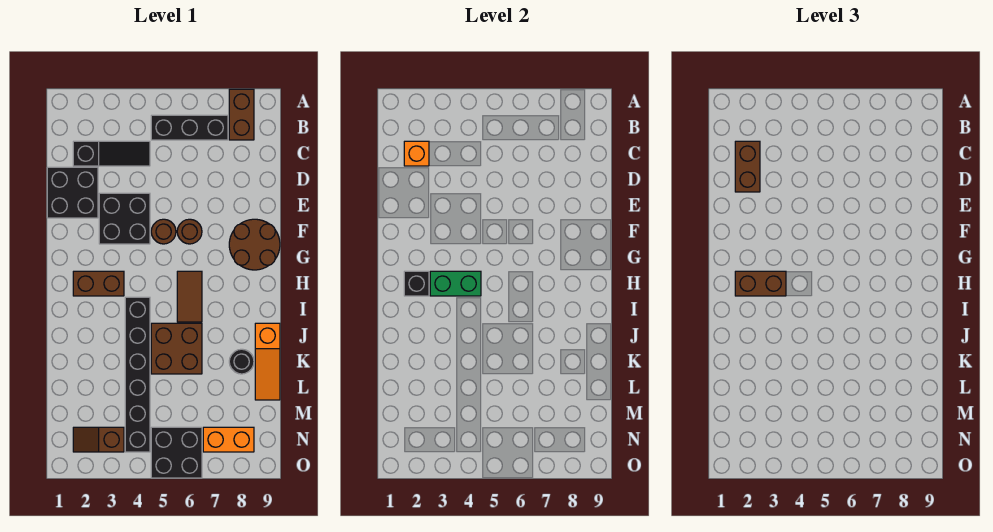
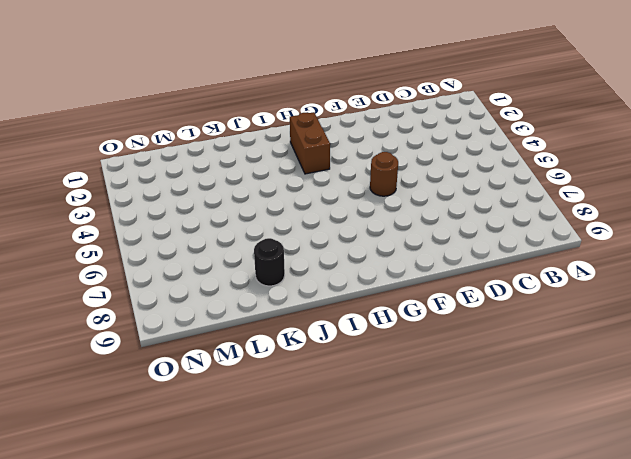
none -> brown brick A8:B8 level 1
none -> black brick B5:B7 level 1
none -> black slope C2:C4 level 1 top 2

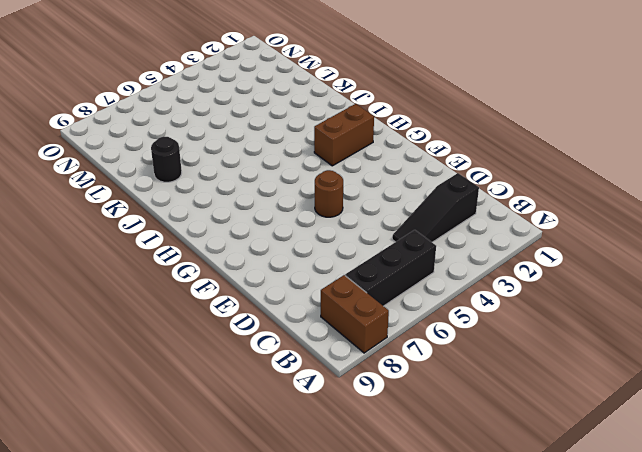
none -> black brick D1:E2 level 1
none -> black brick E3:F4 level 1
none -> brown round brick F6 level 1

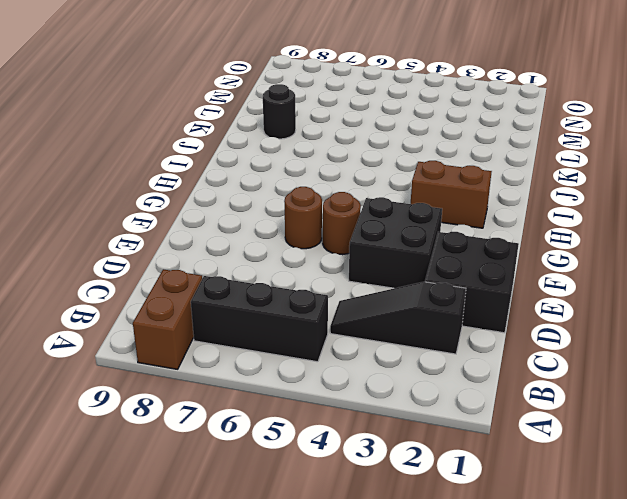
none -> brown round brick F8:G9 level 1
none -> brown tile H6:I6 level 1
none -> black brick I4:N4 level 1

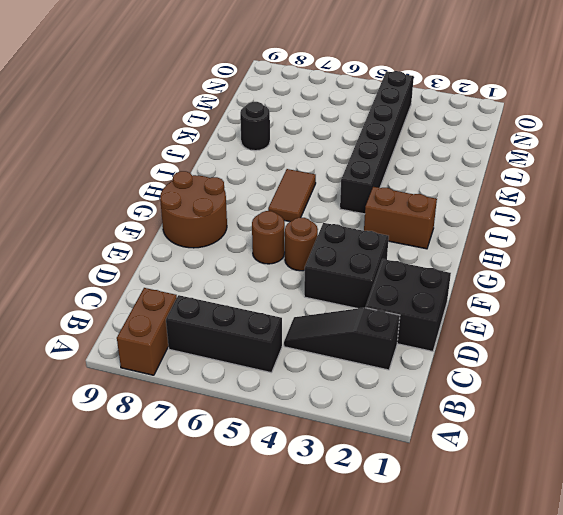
none -> brown brick J5:K6 level 1
none -> orange slope J9:L9 level 1 top J
none -> brown slope N2:N3 level 1 top 3

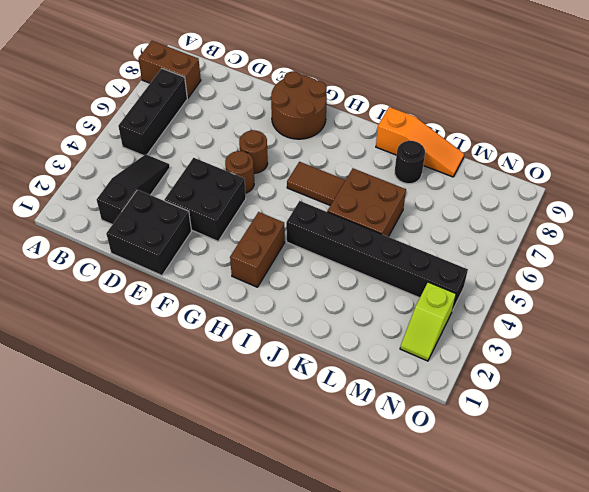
lime slope N2:N3 level 1 top 3 -> brown slope N2:N3 level 1 top 3
none -> black brick N5:O6 level 1
none -> orange brick N7:N8 level 1
none -> orange brick C2 level 2

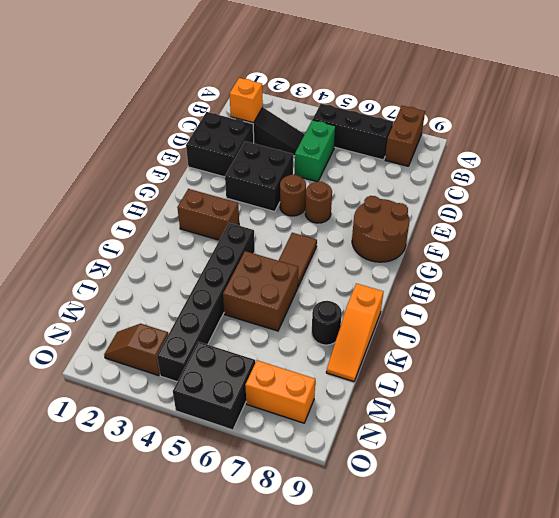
green brick C5:D5 level 1 -> green brick H3:H4 level 2
none -> black brick H2 level 2
none -> brown brick C2:D2 level 3
none -> brown brick H2:H3 level 3

